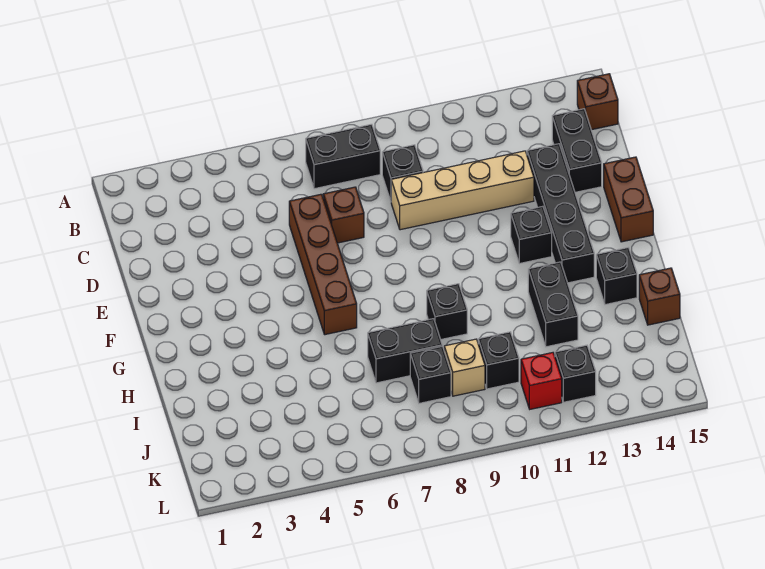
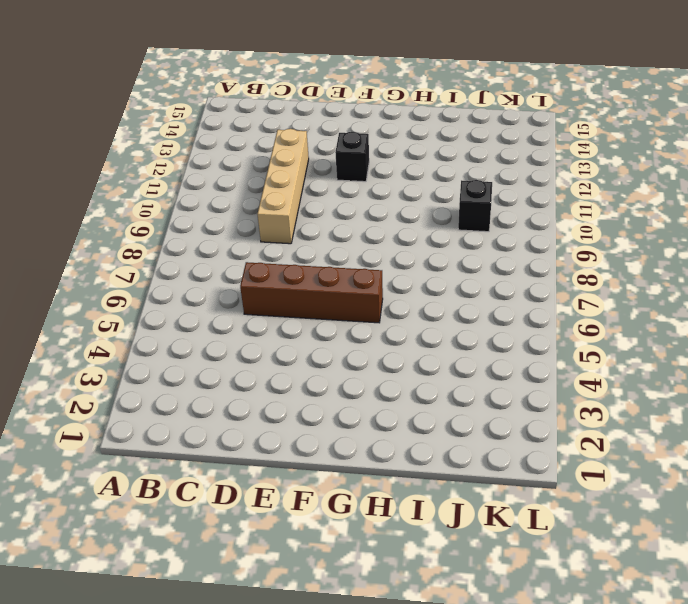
none -> black brick B7:B8 level 1
none -> brown brick B15 level 1
none -> black brick C9 level 1

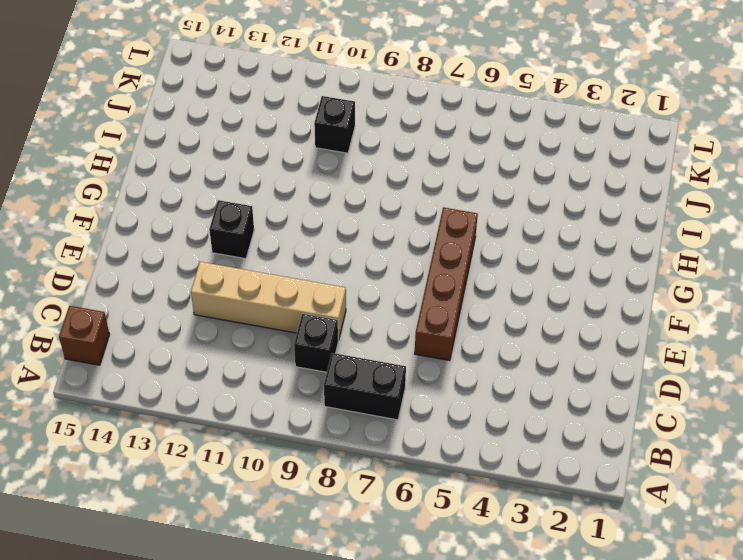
none -> black brick C14:D14 level 1
none -> brown brick D7 level 1
none -> black brick D13:G13 level 1

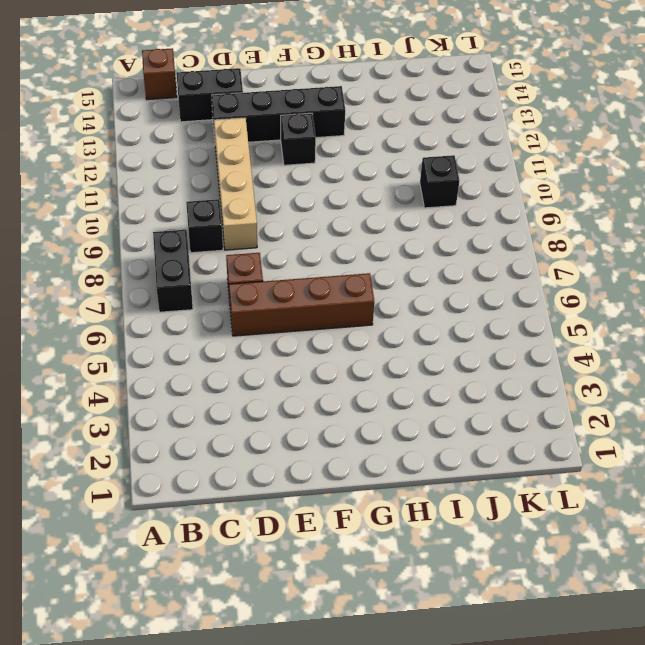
none -> brown brick E15:F15 level 1
none -> black brick H9 level 1
none -> black brick H12:I12 level 1

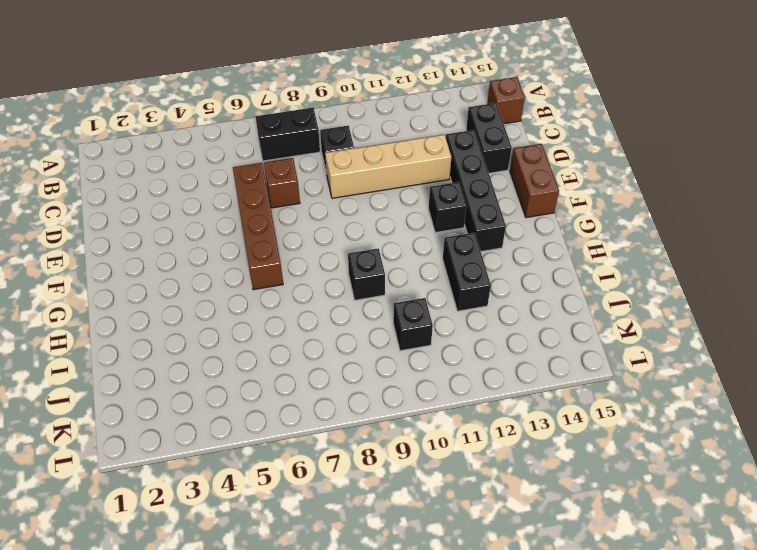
none -> black brick H14 level 1
none -> black brick I7:I8 level 1
none -> brown brick I15 level 1

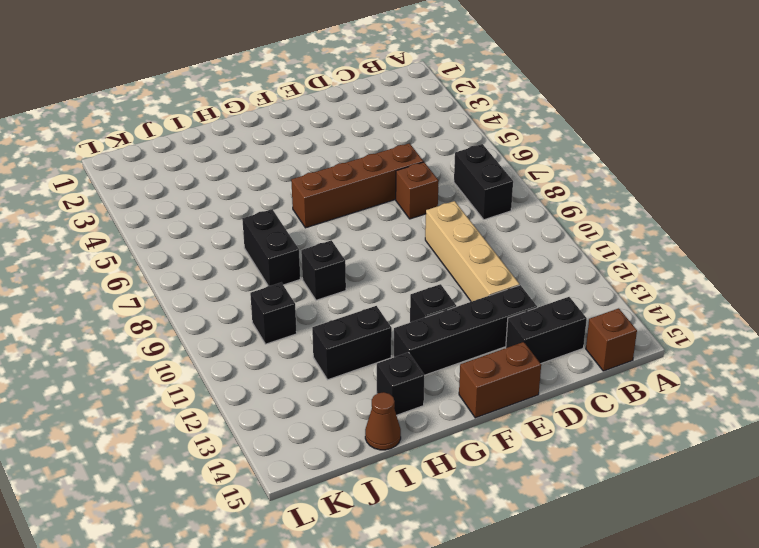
brown cone I15 level 1 -> brown brick I15 level 1
none -> black brick C9 level 1
none -> black brick J8 level 1
none -> tan brick J9 level 1

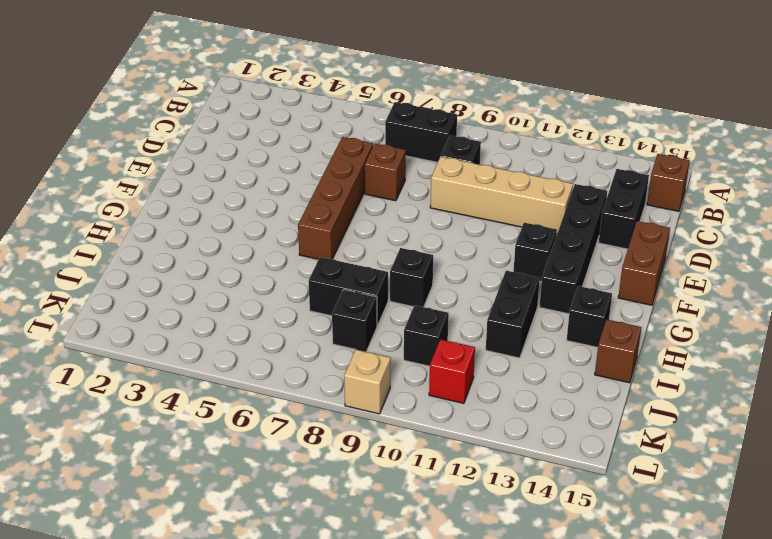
tan brick L9 level 1 -> tan brick J9 level 1
none -> black brick K12 level 1

